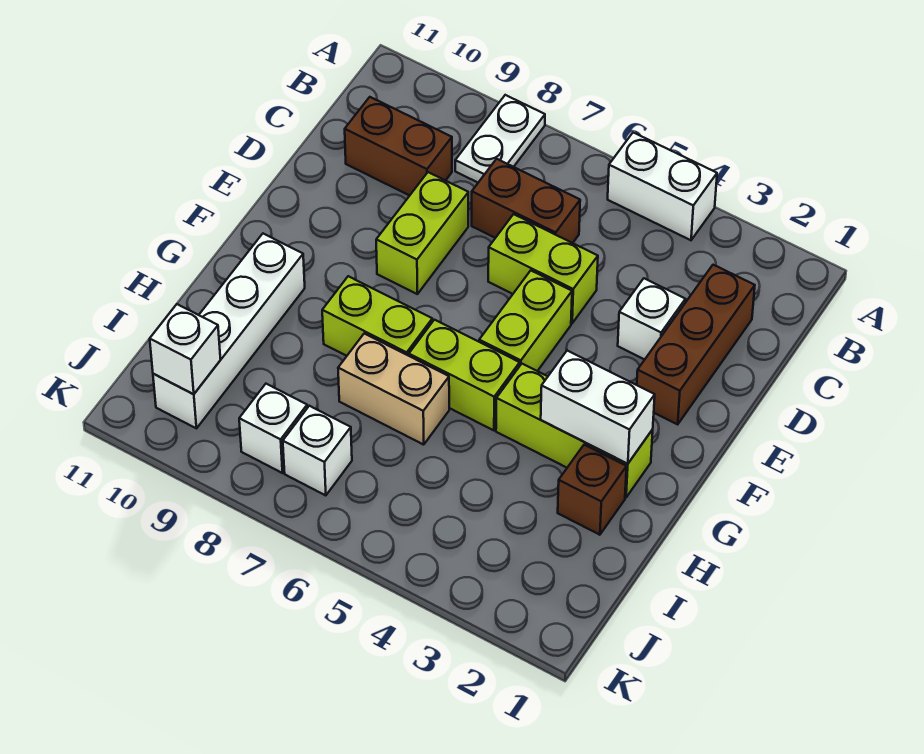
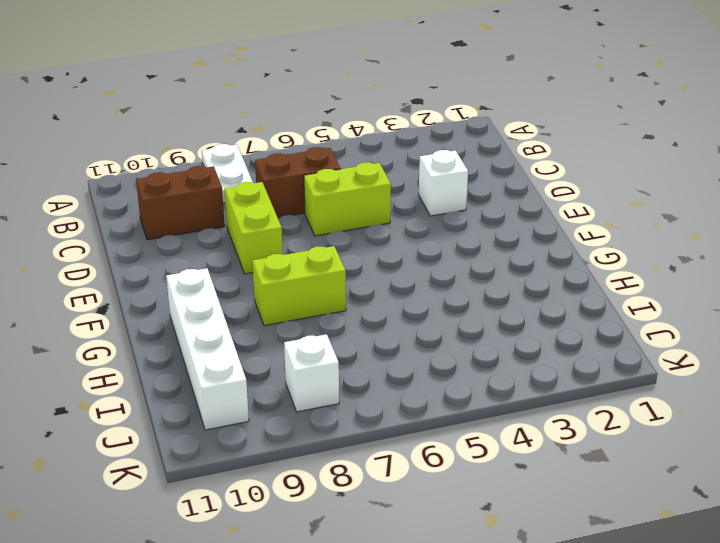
none -> white brick A4:A5 level 1
none -> brown brick C2:E2 level 1
none -> lime brick E5:F5 level 1

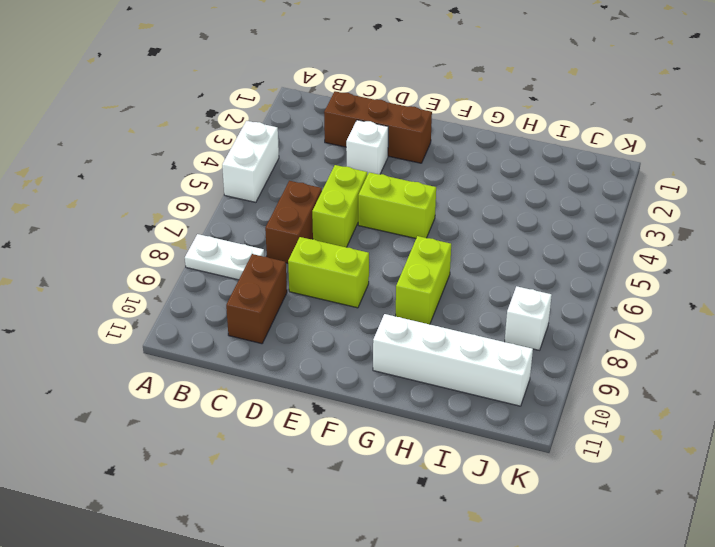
none -> lime brick G2:G4 level 1
none -> lime brick G5:G6 level 1
none -> brown brick H2 level 1

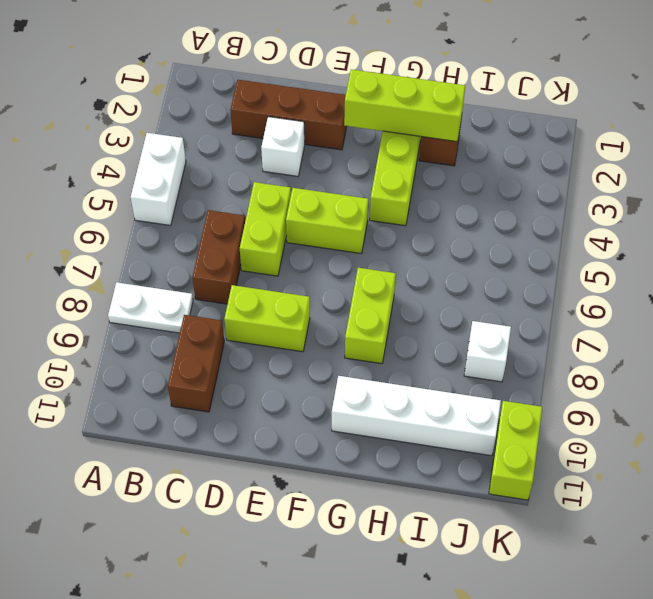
lime brick F2:H2 level 2 -> white brick G2:G3 level 2
lime brick K10:K11 level 1 -> lime brick G5:G6 level 1
none -> tan brick H6:H7 level 1
none -> white brick J7 level 1
none -> white brick J10 level 2

